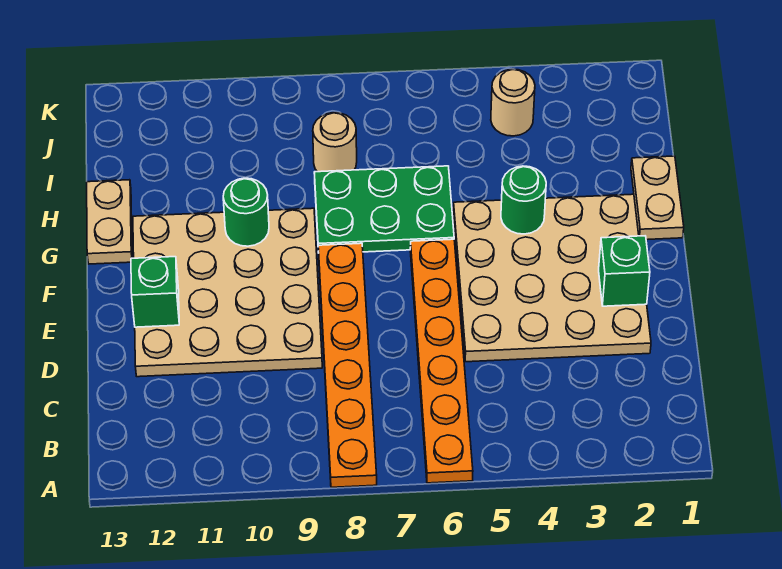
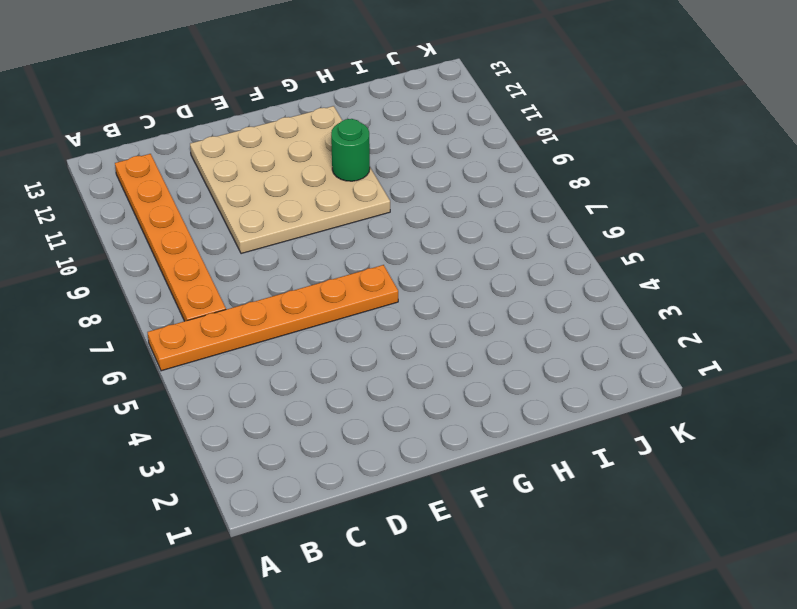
orange plate B7:B12 level 1 -> orange plate A8:F8 level 1
none -> tan plate D2:G5 level 1
none -> tan plate G1:H1 level 1
none -> green plate G6:H8 level 1

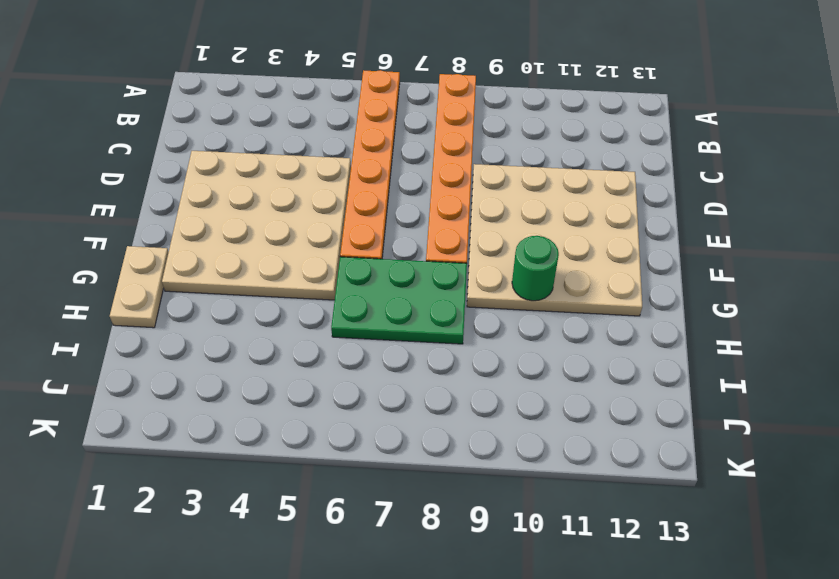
none -> tan plate G13:H13 level 1
none -> tan round brick I8 level 1
none -> tan round brick J4 level 1

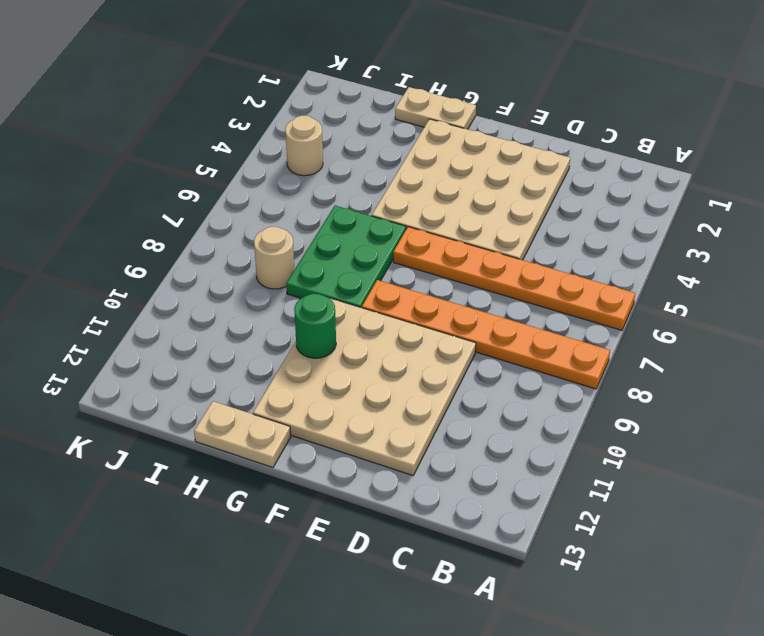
none -> green brick E2 level 2
none -> green brick E12 level 2
none -> green round brick G4 level 2

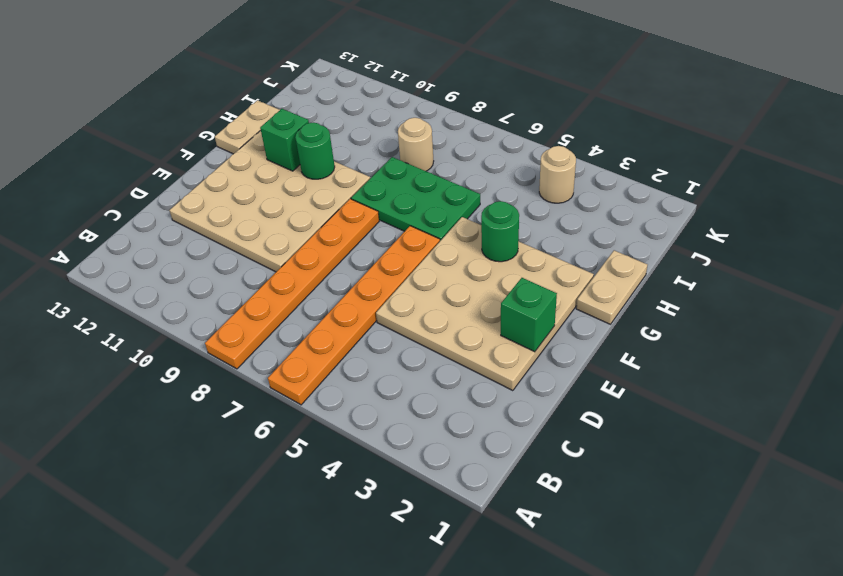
green brick G11 level 2 -> green brick E12 level 2

